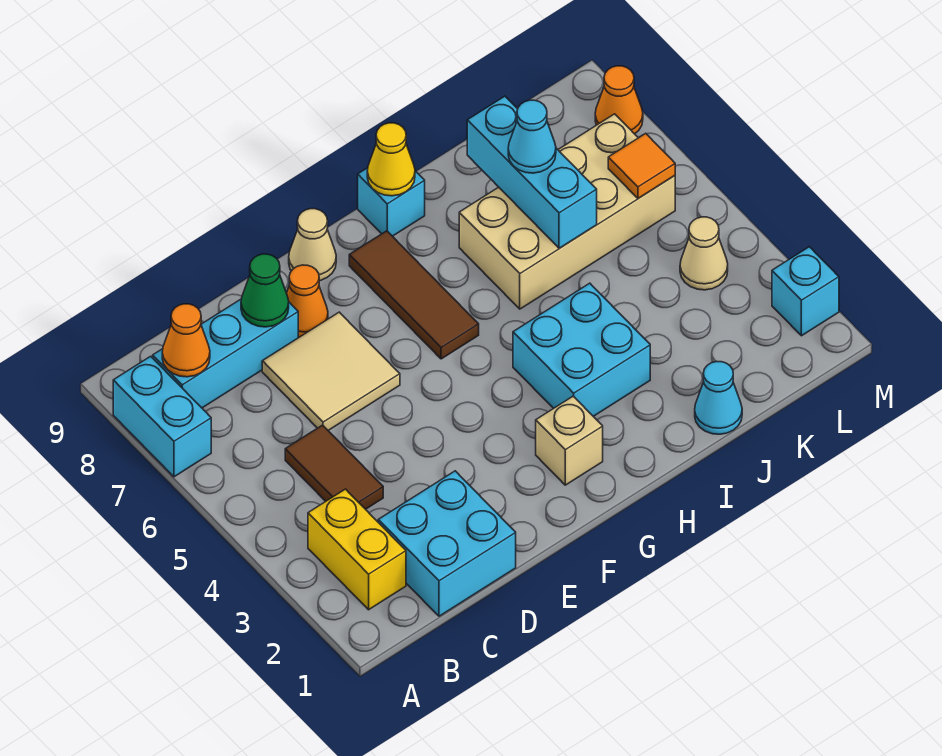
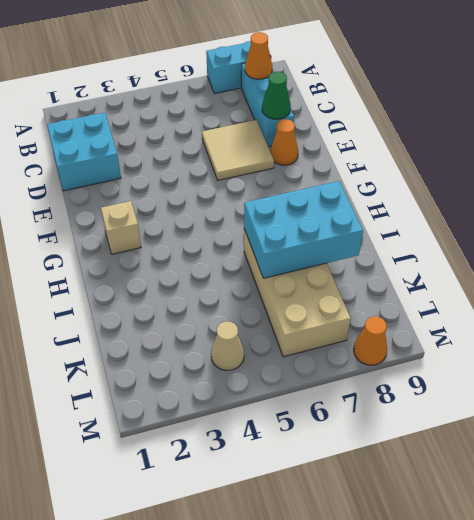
cyan brick I6:J8 level 2 -> cyan brick J6:J8 level 2
none -> yellow brick B2:B3 level 1
none -> brown tile C4:C5 level 1
none -> tan cone F9 level 1

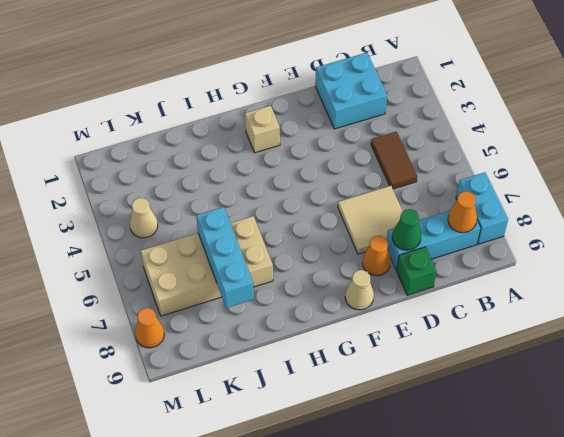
green brick D9 level 1 -> none
none -> yellow brick B2:B3 level 1
none -> brown tile G6:G8 level 1
none -> cyan brick H3:I4 level 1

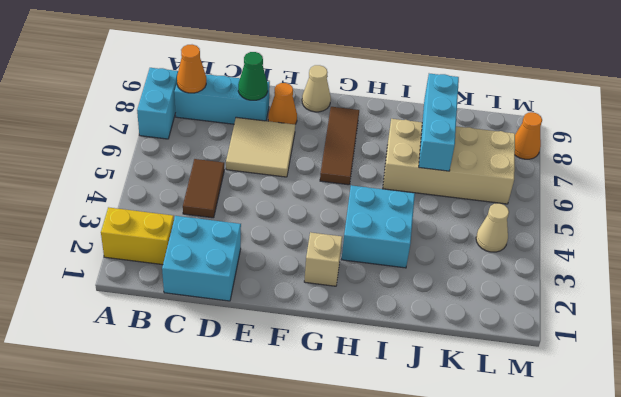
yellow brick A2:B2 level 1 -> yellow brick B2:B3 level 1
none -> cyan brick H9 level 1
none -> cyan cone J1 level 1
none -> cyan brick M2 level 1

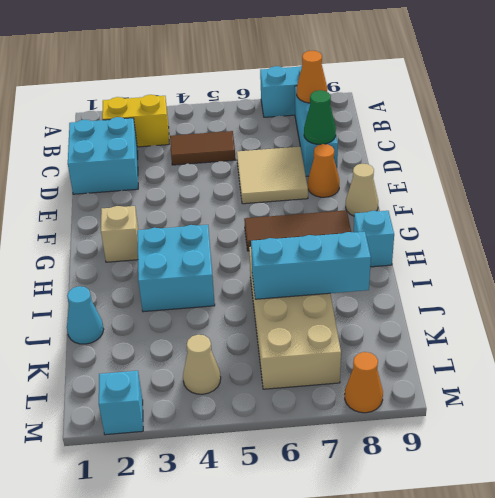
none -> yellow cone H9 level 2
none -> orange tile L6 level 2
none -> cyan cone J7 level 3

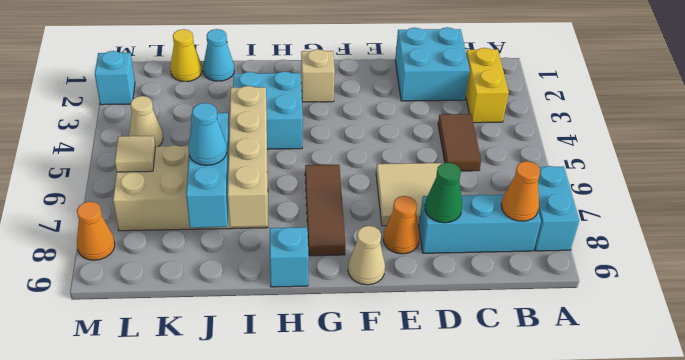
tan brick I5:I8 level 2 -> none
yellow cone K1 level 1 -> yellow cone H9 level 2
tan tile L6 level 2 -> orange tile L6 level 2

